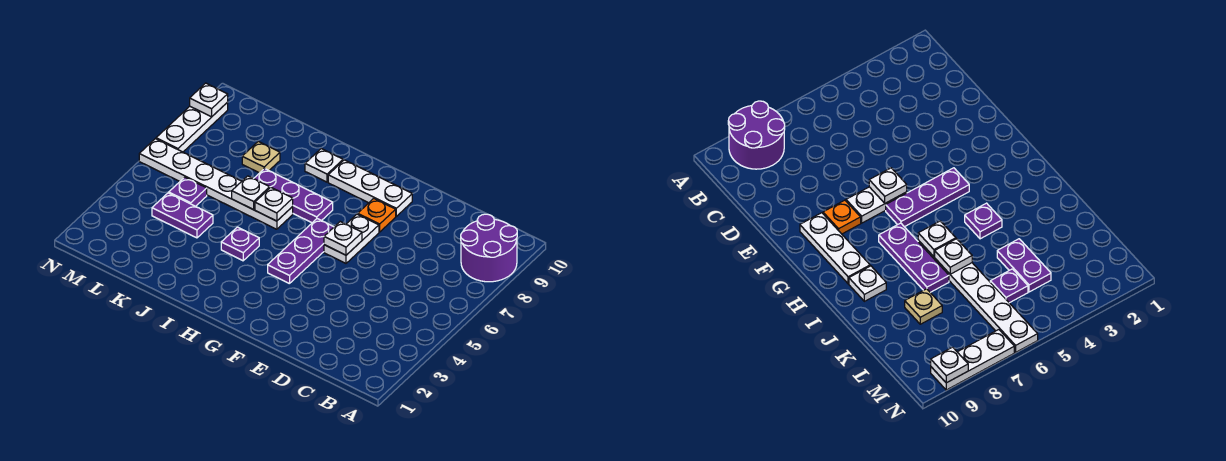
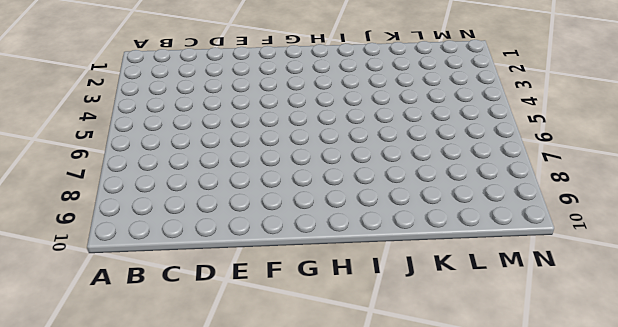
none -> purple round brick A8:B9 level 1
none -> white plate F6:F7 level 1
none -> orange plate F8 level 1

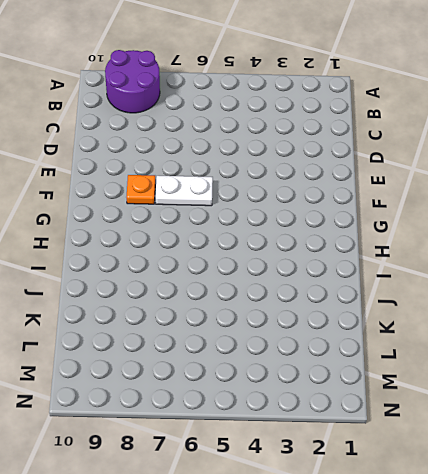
none -> white plate F9:H9 level 1
none -> purple plate G4:G6 level 1
none -> purple plate H7:J7 level 1

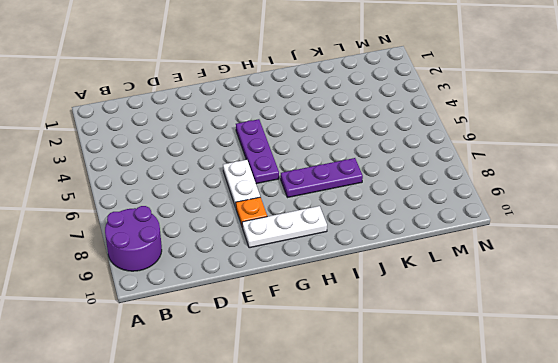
none -> purple plate I4 level 1
none -> white plate I6:N6 level 1
none -> white plate I9 level 1

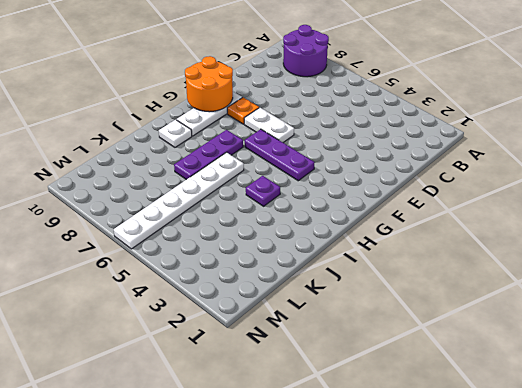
orange round brick F9:G10 level 2 -> none
none -> purple plate K4:L4 level 1
none -> tan plate K8 level 1
none -> purple plate L5 level 1

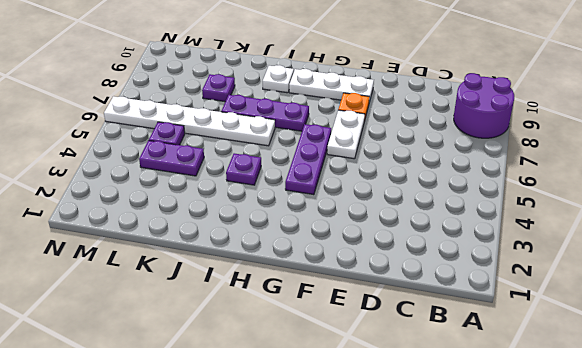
purple plate K8 level 1 -> tan plate K8 level 1
none -> white plate N7:N9 level 1
none -> white plate F6 level 2
none -> white plate I6 level 2

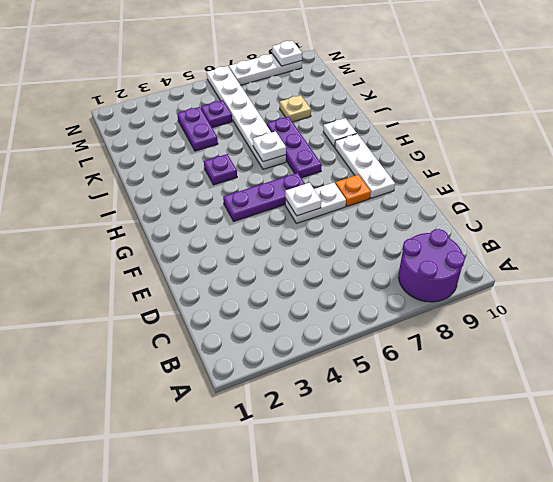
none -> white plate J6 level 2

